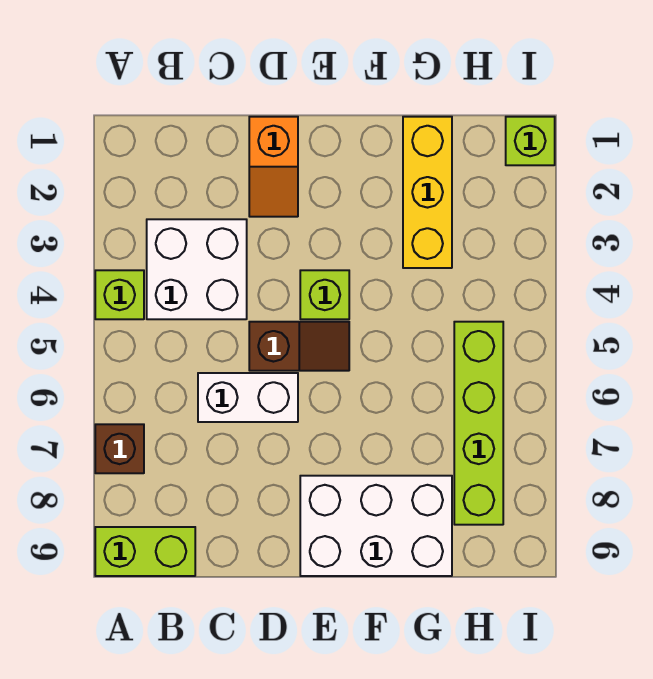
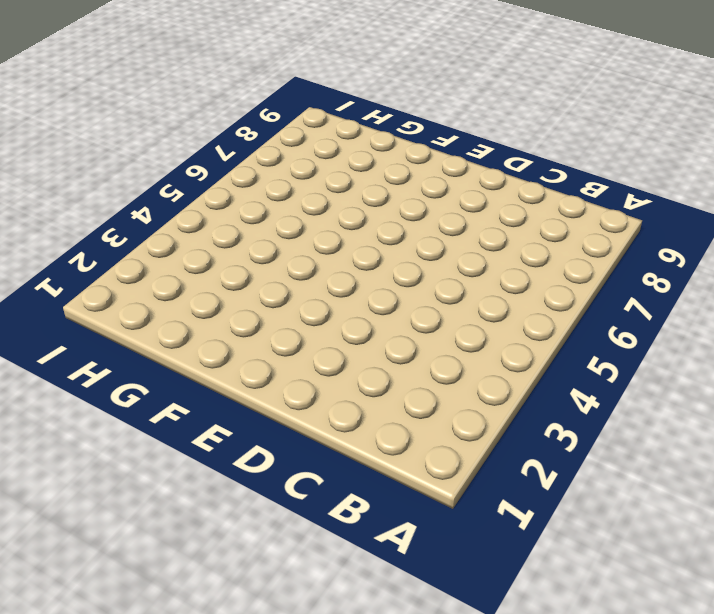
none -> lime brick A4 level 1
none -> brown brick A7 level 1
none -> lime brick A9:B9 level 1

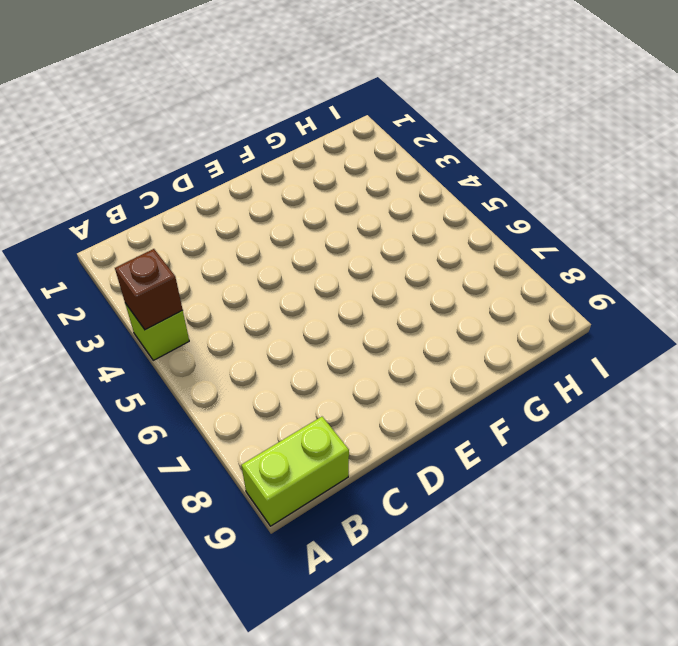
brown brick A4 level 2 -> brown brick A7 level 1
none -> white brick B3:C4 level 1
none -> white brick C6:D6 level 1
none -> orange slope D1:D2 level 1 top 1

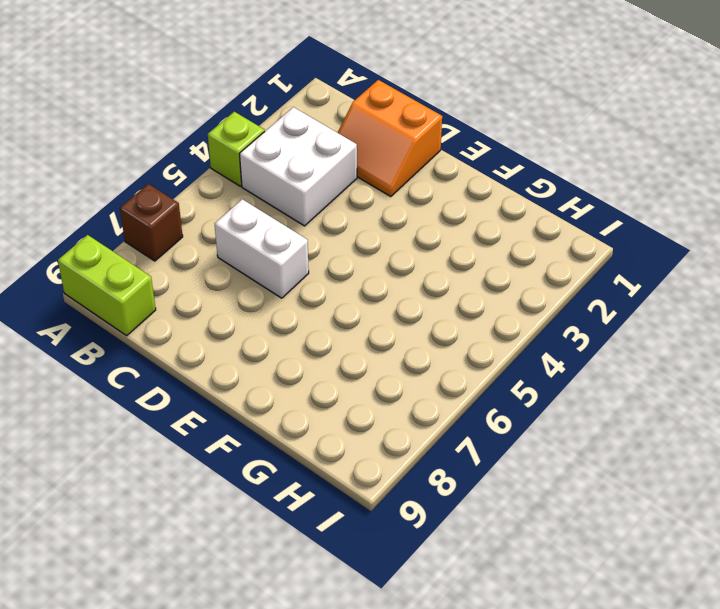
orange slope C1:D2 level 1 top 1 -> orange slope D1:D2 level 1 top 1
none -> brown slope D5:E5 level 1 top D
none -> lime brick E4 level 1
none -> white brick E8:G9 level 1

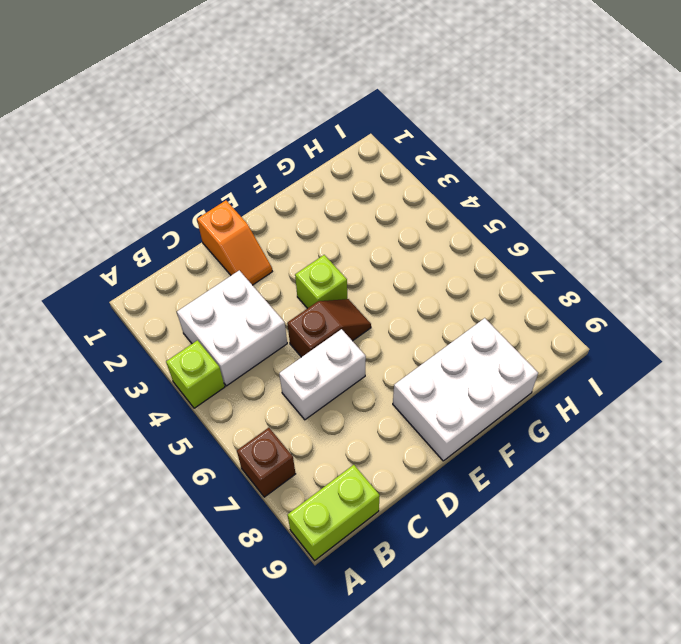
none -> yellow brick G1:G3 level 1
none -> lime brick H5:H8 level 1
none -> lime brick I1 level 1

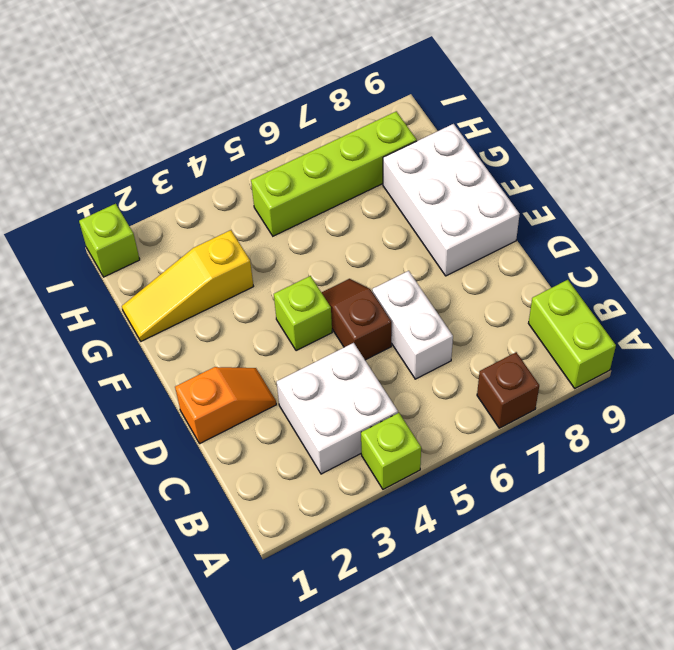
yellow slope G1:G3 level 1 top 3 -> yellow brick G1:G3 level 1

